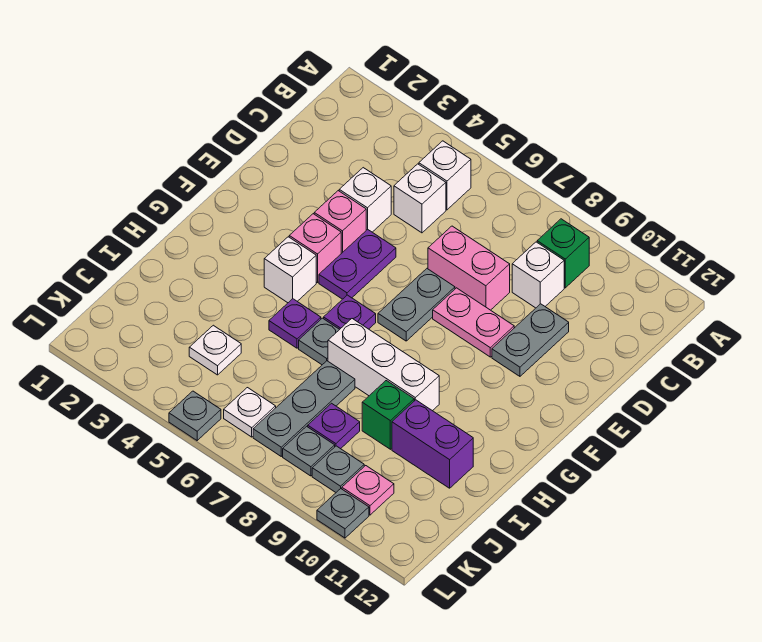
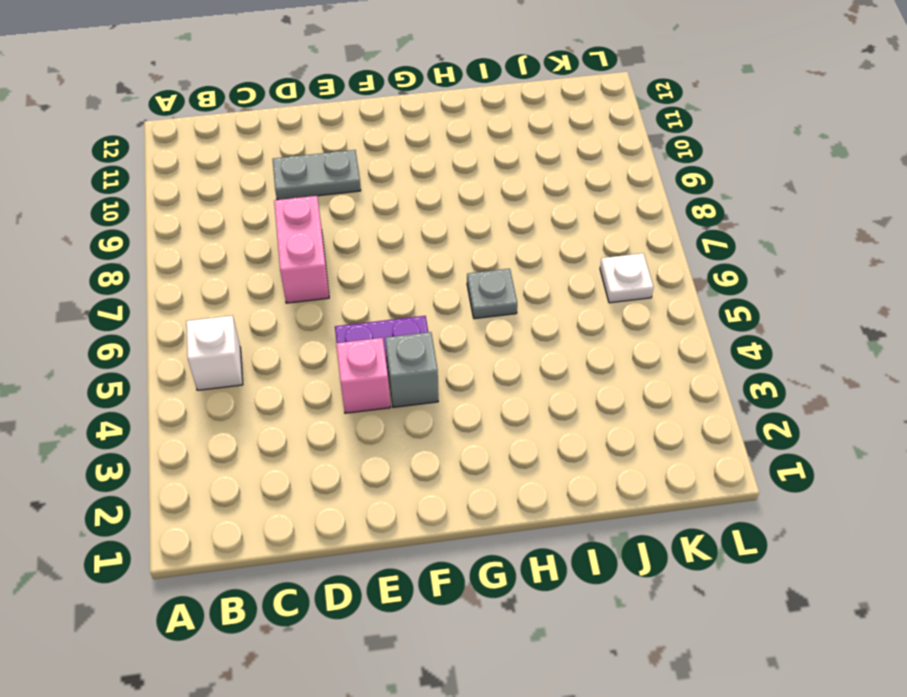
grey brick F4 level 1 -> pink brick F4 level 1
none -> green brick B9 level 1
none -> white brick C5 level 1
none -> white brick C9 level 1

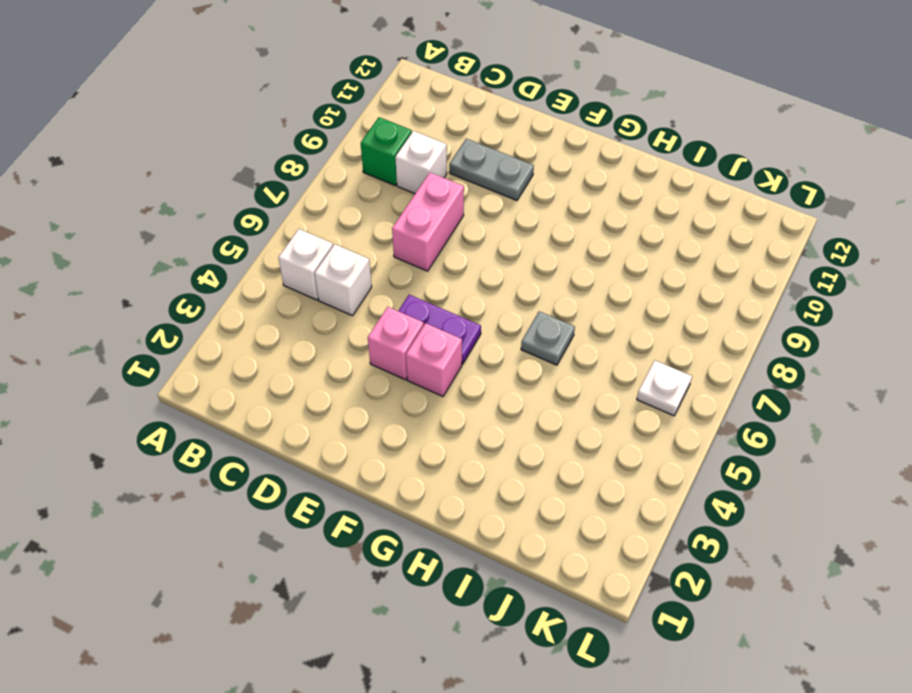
none -> white brick D4 level 1
none -> grey plate E7:F7 level 1
none -> pink plate E8:E9 level 1

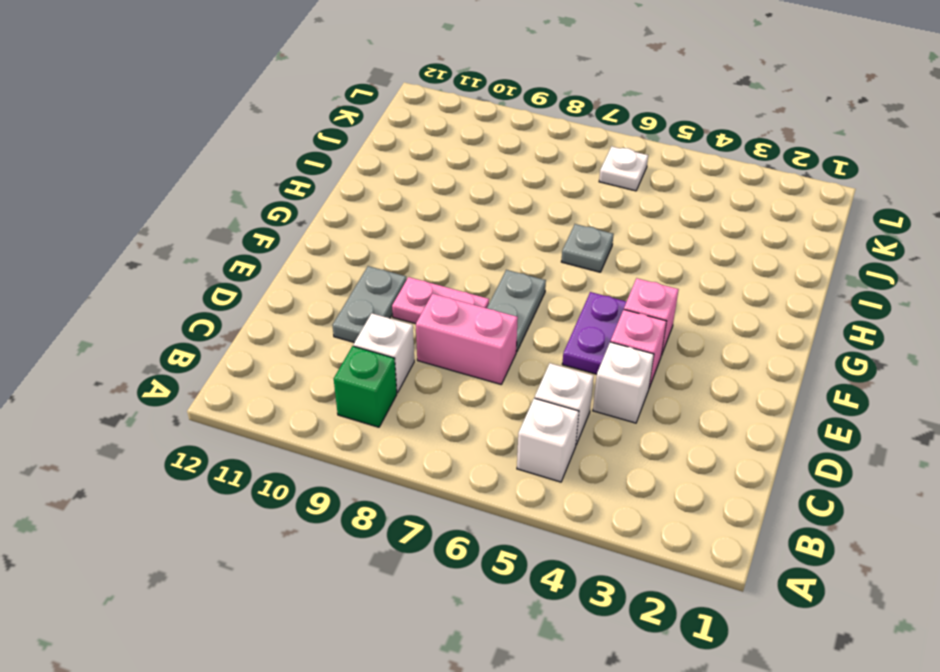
none -> white brick G4 level 1
none -> purple plate G6 level 1
none -> purple plate H5 level 1

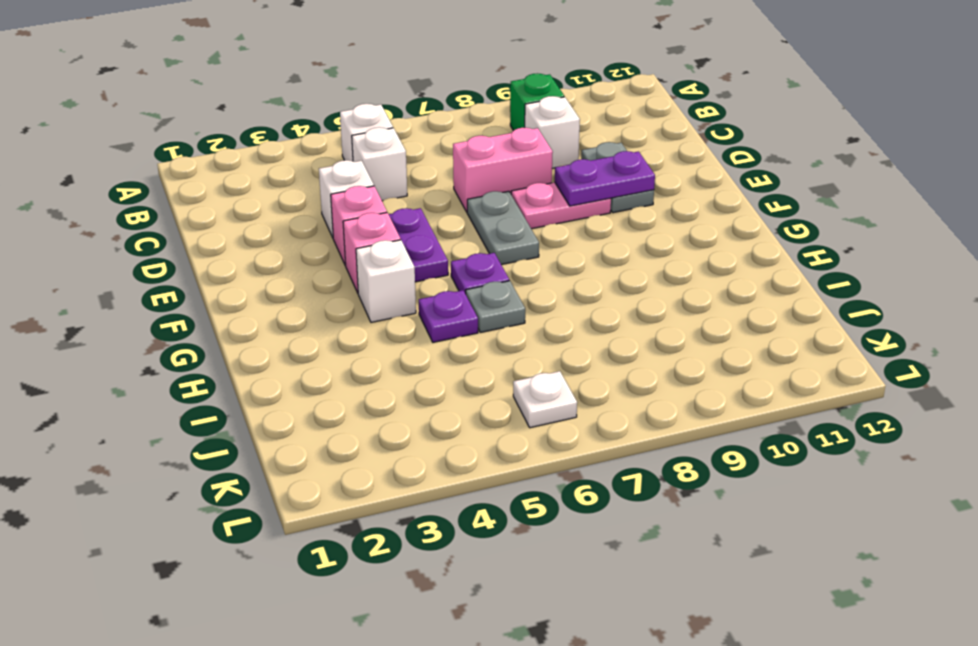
purple plate E9:E10 level 2 -> none
none -> white brick H7:H9 level 1
none -> grey plate I7:K7 level 1
none -> green brick I9 level 1

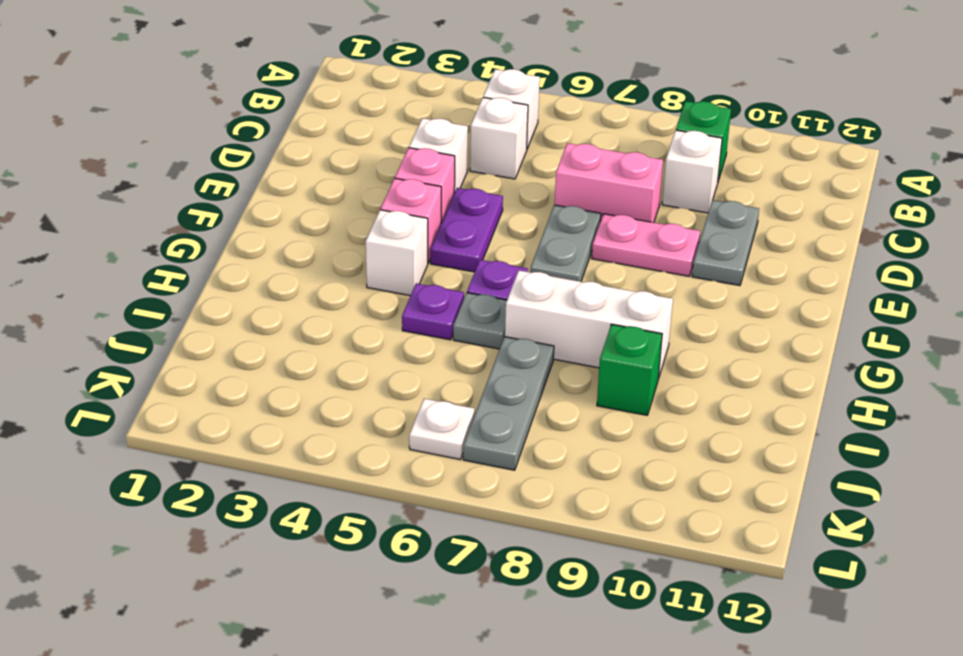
none -> purple brick I10:I11 level 1
none -> white plate J4 level 1
none -> purple plate J8 level 1

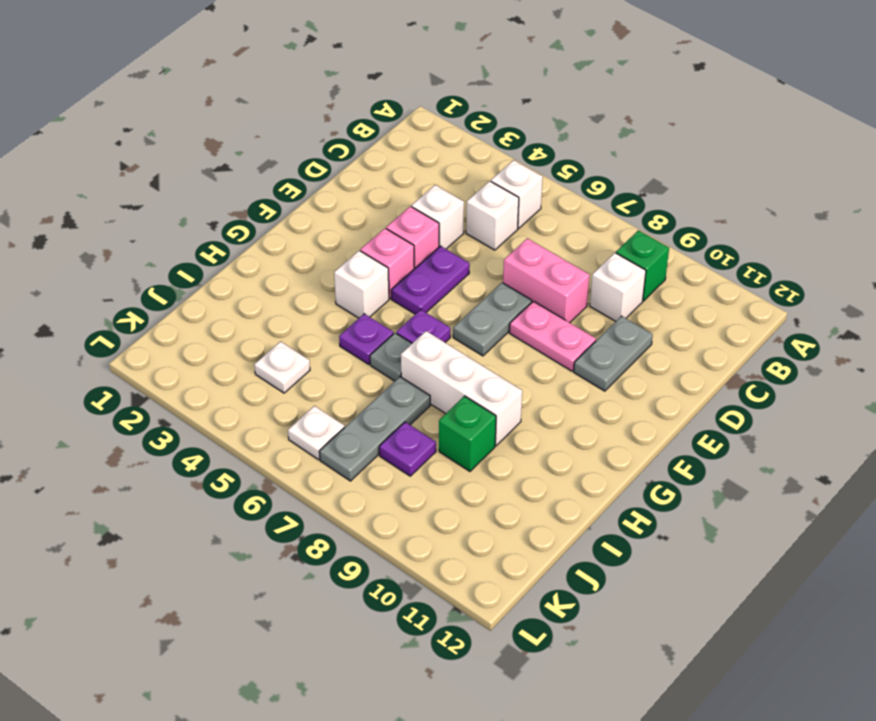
none -> purple brick I10:I11 level 1
none -> grey plate K8 level 1
none -> grey plate K9 level 1

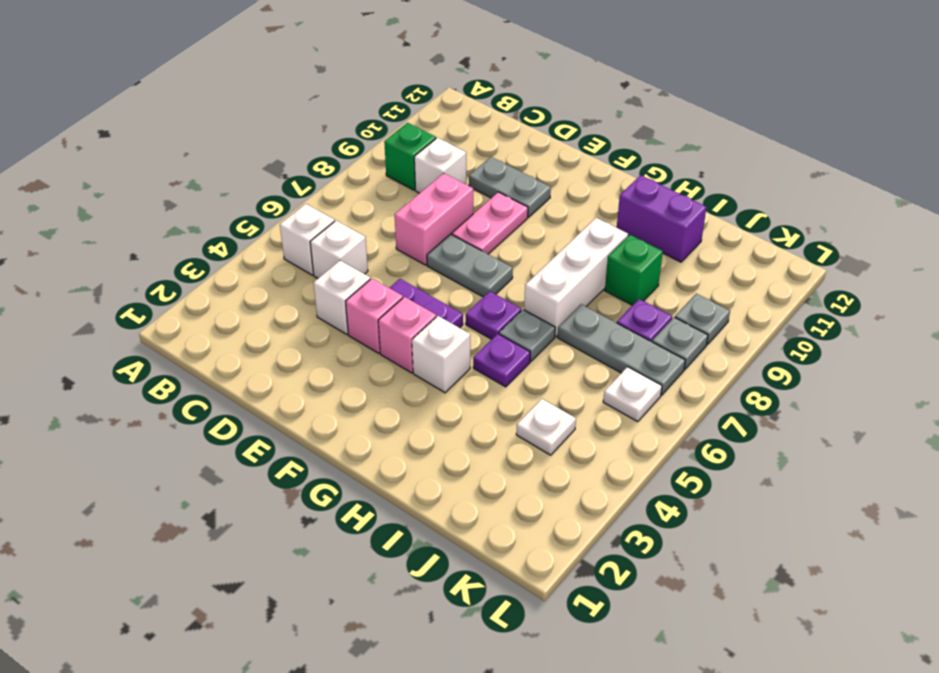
purple brick H11:I11 level 1 -> purple brick I10:I11 level 1
none -> pink plate K10 level 1
none -> grey plate L5 level 1
none -> grey plate L10 level 1

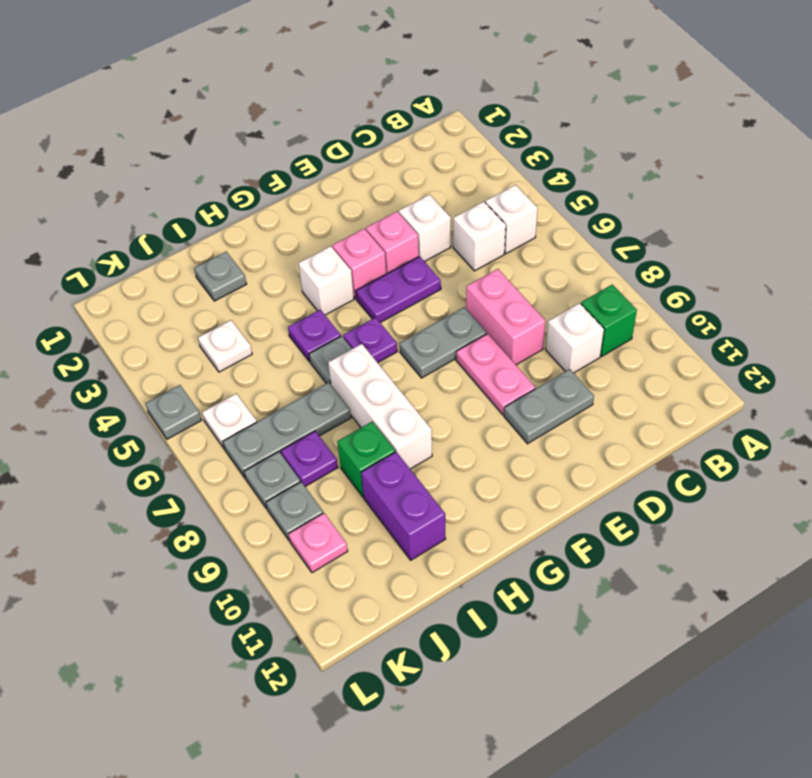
grey plate I2 level 1 -> grey plate L10 level 1

